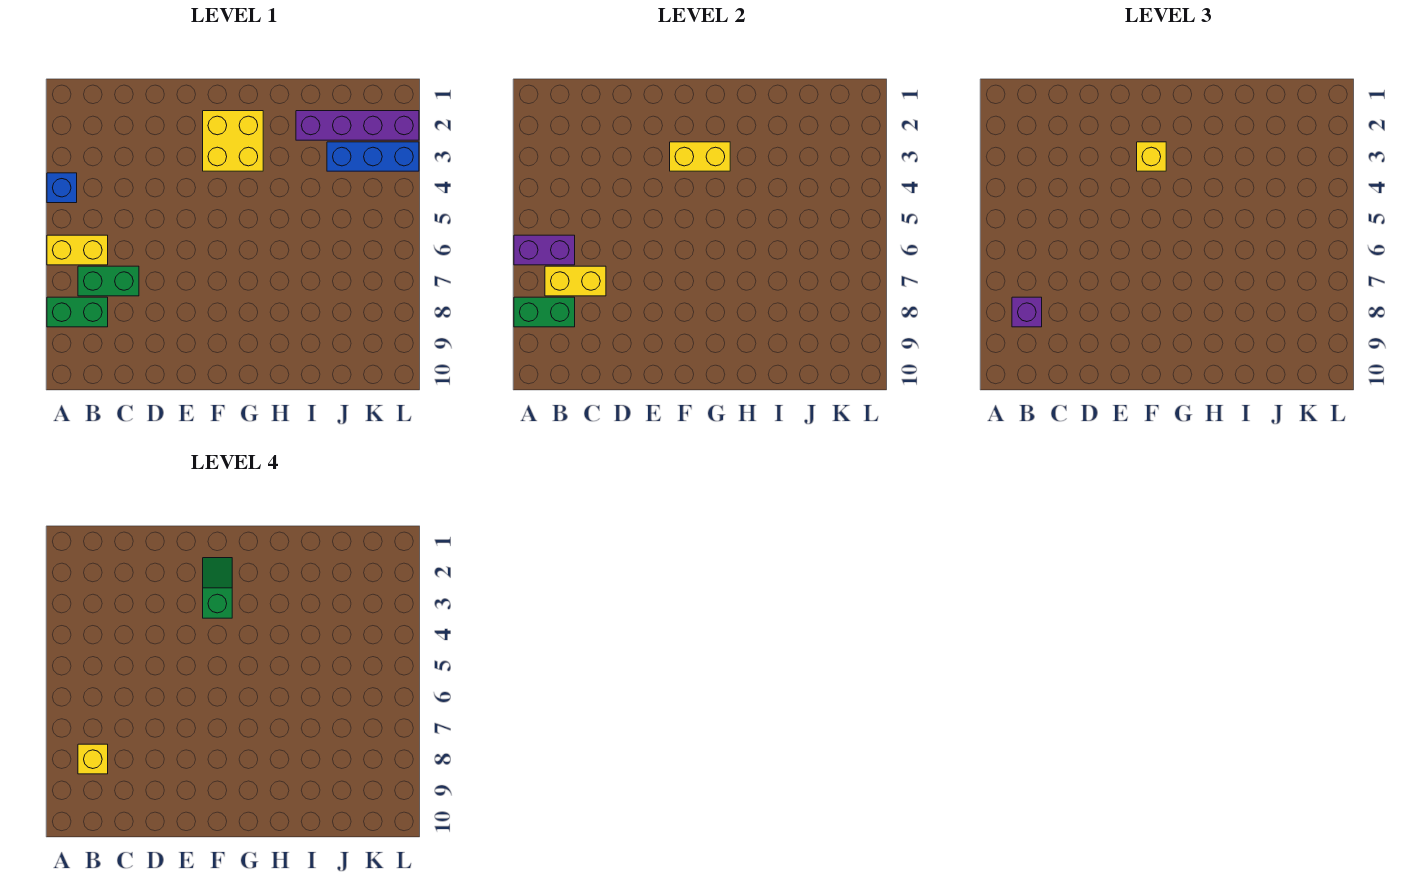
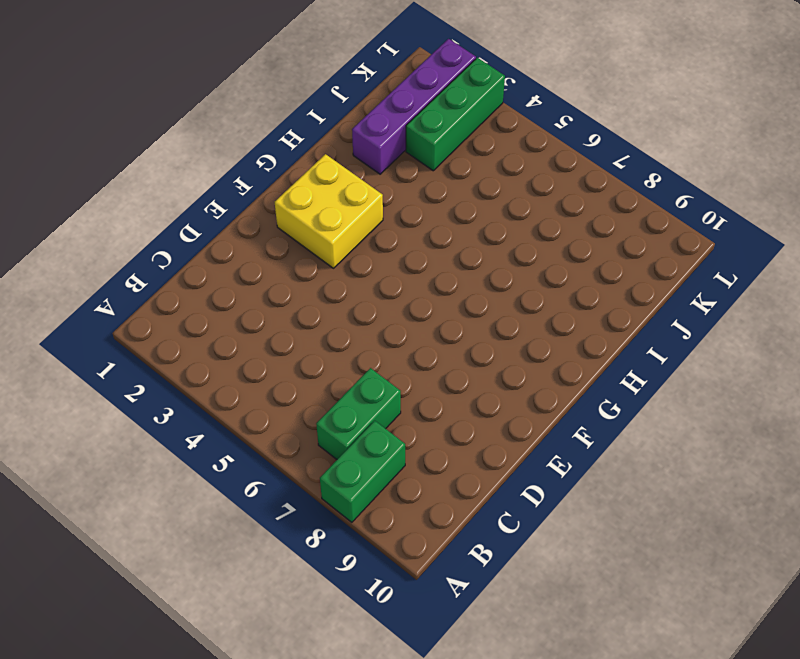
green brick J3:L3 level 1 -> blue brick J3:L3 level 1
none -> blue brick A4 level 1
none -> yellow brick A6:B6 level 1
none -> purple brick A6:B6 level 2

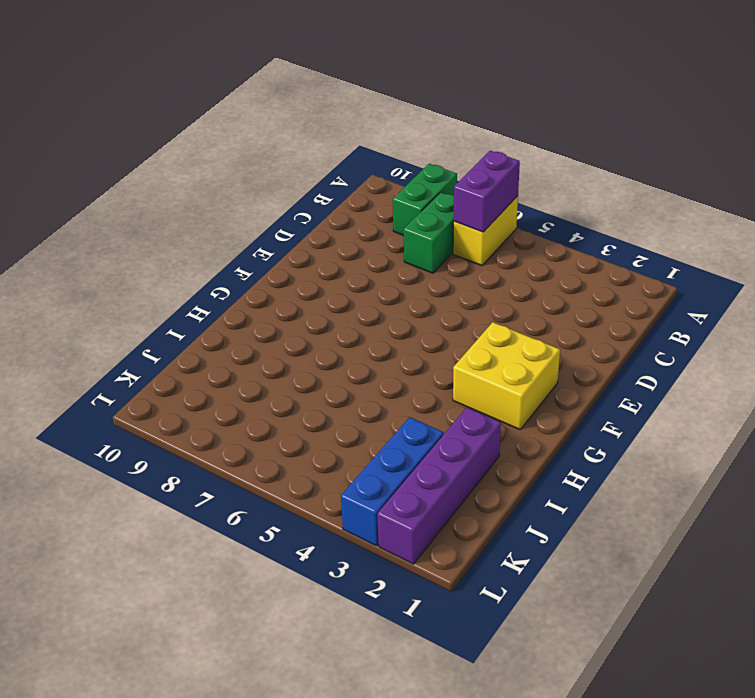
none -> blue brick A4 level 1
none -> green brick A8:B8 level 2
none -> yellow brick B7:C7 level 2

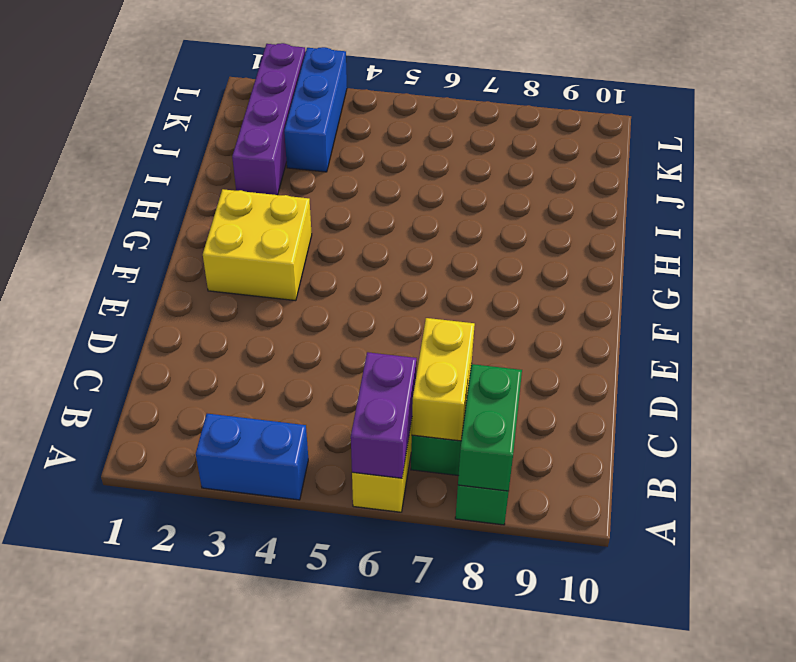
blue brick A3:A4 level 1 -> blue brick A4 level 1
none -> yellow brick F3:G3 level 2
none -> purple brick B8 level 3
none -> yellow brick F3 level 3

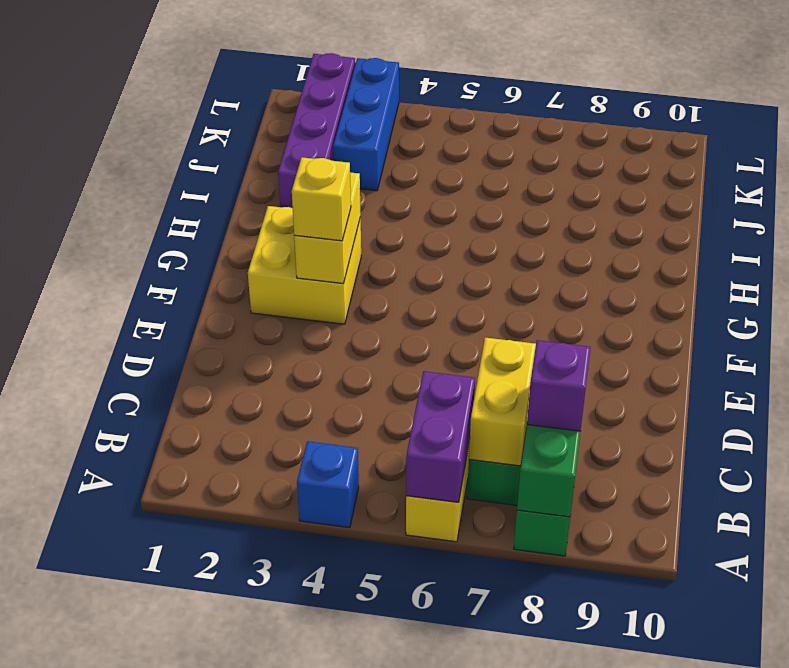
none -> yellow brick B8 level 4
none -> green slope F2:F3 level 4 top 3

